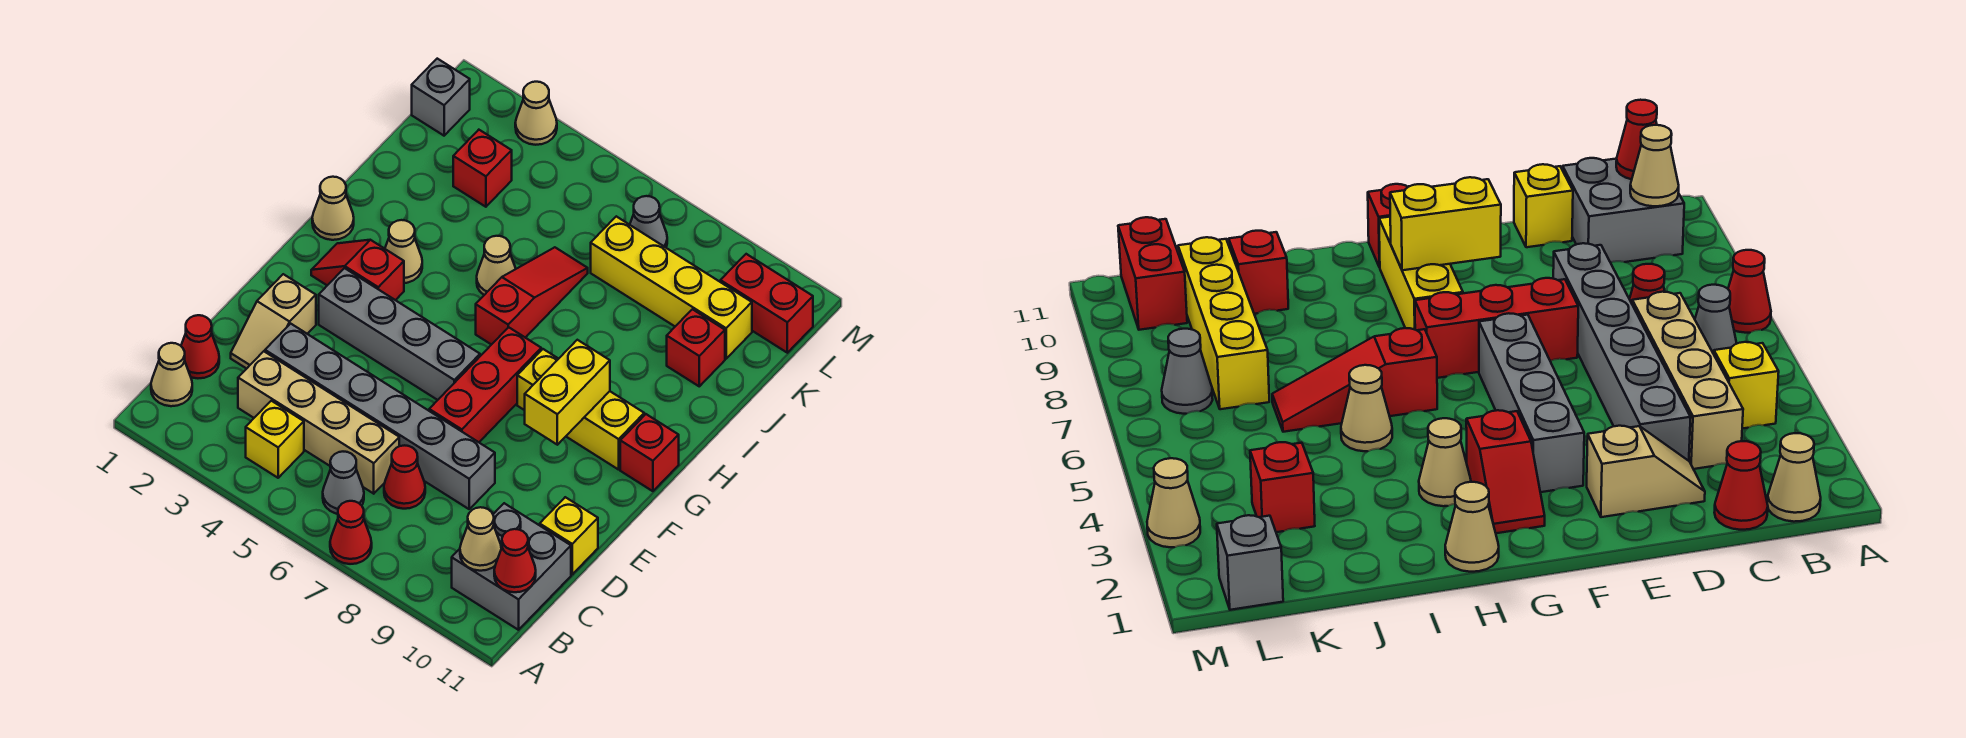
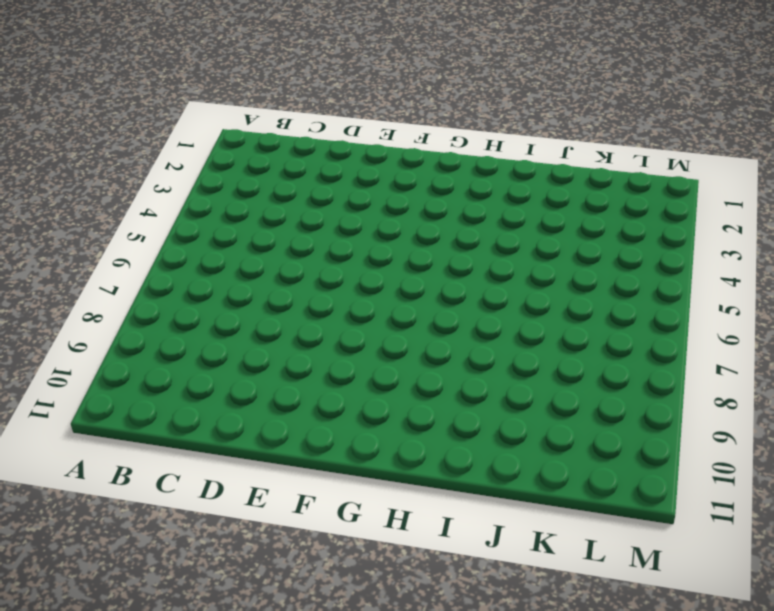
none -> red cone A7 level 1
none -> tan cone B1 level 1
none -> yellow brick B4 level 1
none -> grey cone B6 level 1

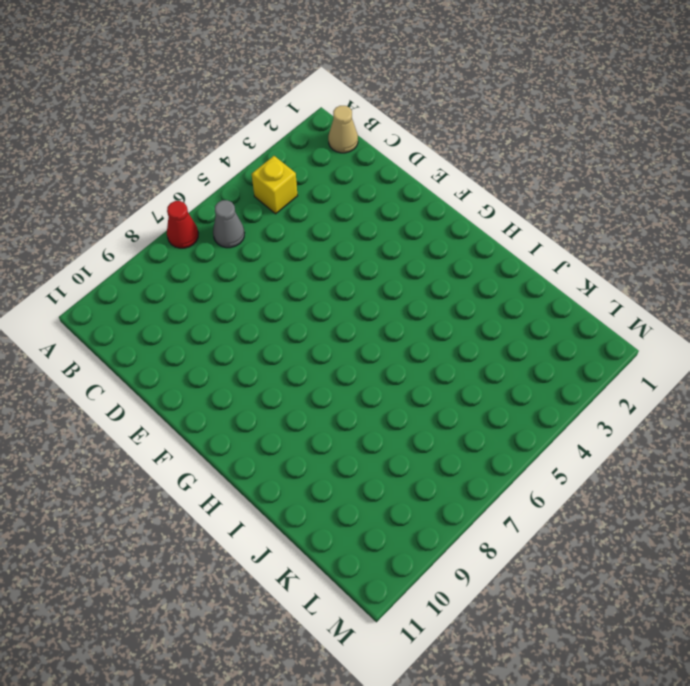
none -> grey brick B10:C11 level 1
none -> red cone C1 level 1
none -> tan brick C3:C6 level 1
none -> red cone C7 level 1

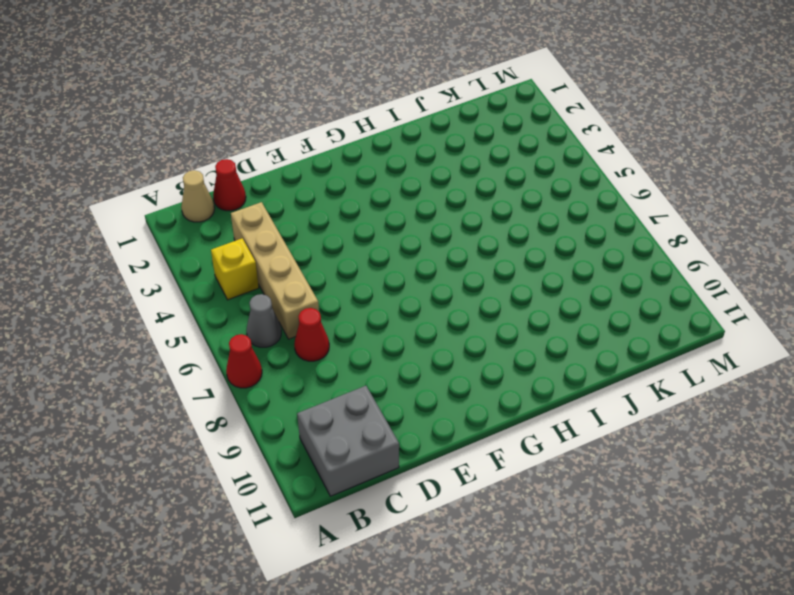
none -> tan slope D2:E2 level 1 top E
none -> grey brick D3:D8 level 1
none -> yellow brick D11 level 1
none -> red brick E7:G7 level 1

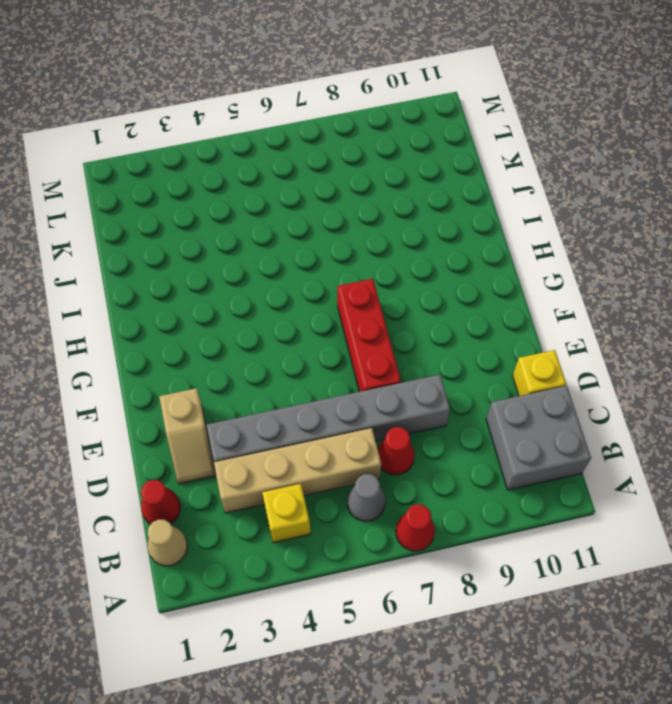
none -> grey brick F3:F6 level 1
none -> red slope G2:G3 level 1 top 3
none -> yellow brick G8:G10 level 1
none -> red brick G11 level 1

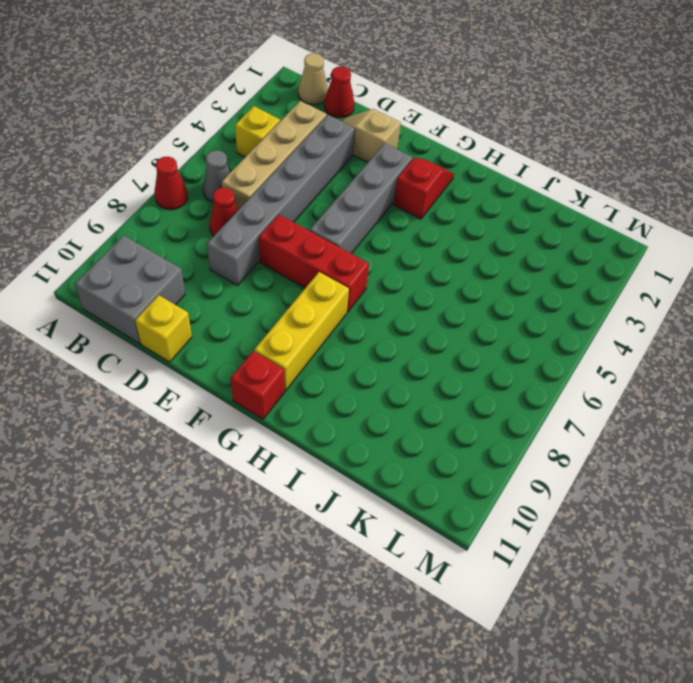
none -> tan cone H1 level 1
none -> tan cone H3 level 1
none -> red slope H6:J6 level 1 top H
none -> tan cone I5 level 1

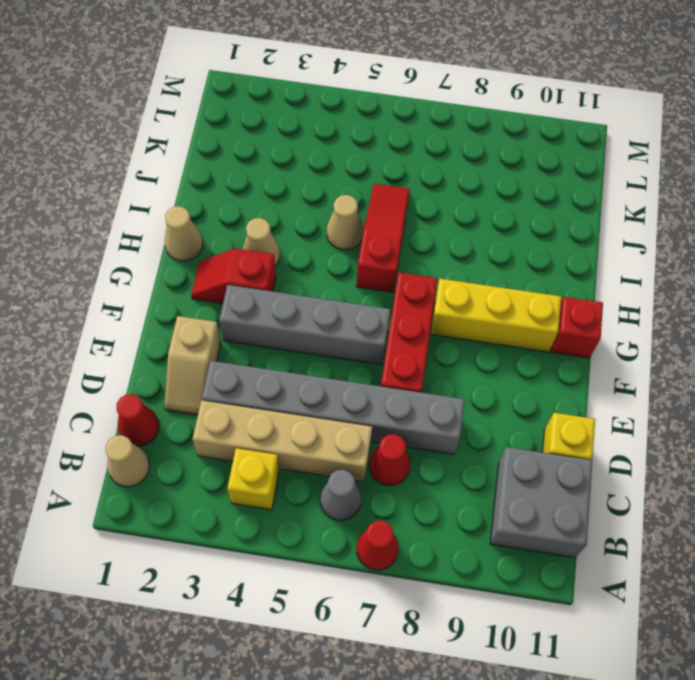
none -> red brick J10 level 1
none -> red brick K3 level 1
none -> yellow brick K7:K10 level 1
none -> grey brick L1 level 1

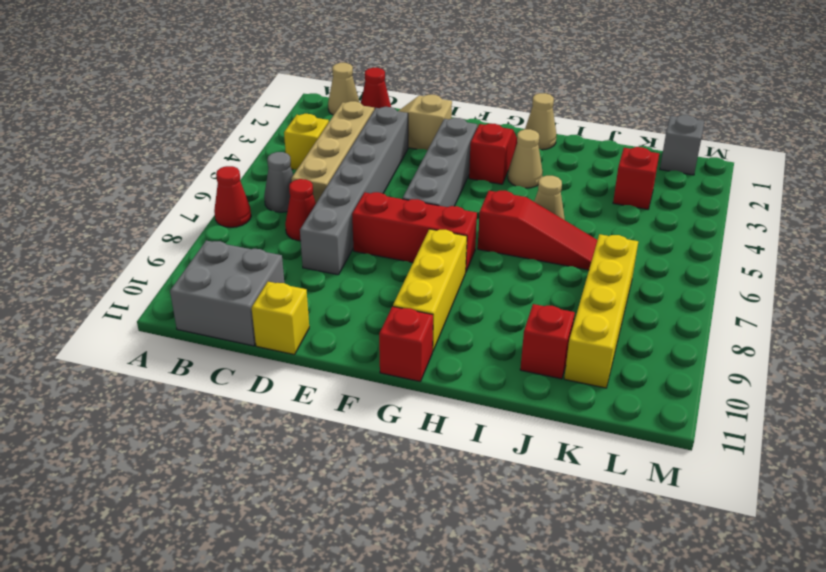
none -> grey cone L7 level 1
none -> red brick L10:L11 level 1
none -> tan cone M3 level 1
none -> tan cone B10 level 2

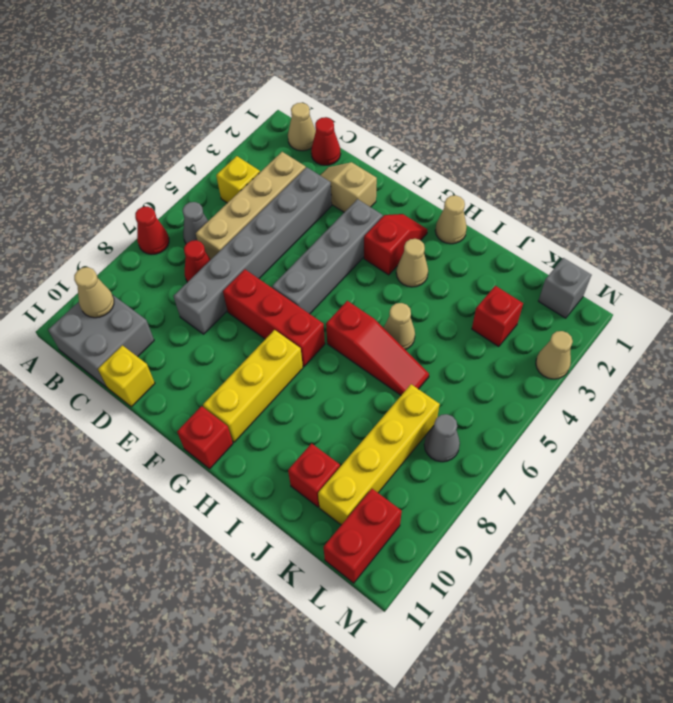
none -> red cone B11 level 2
none -> yellow brick F9:G9 level 2

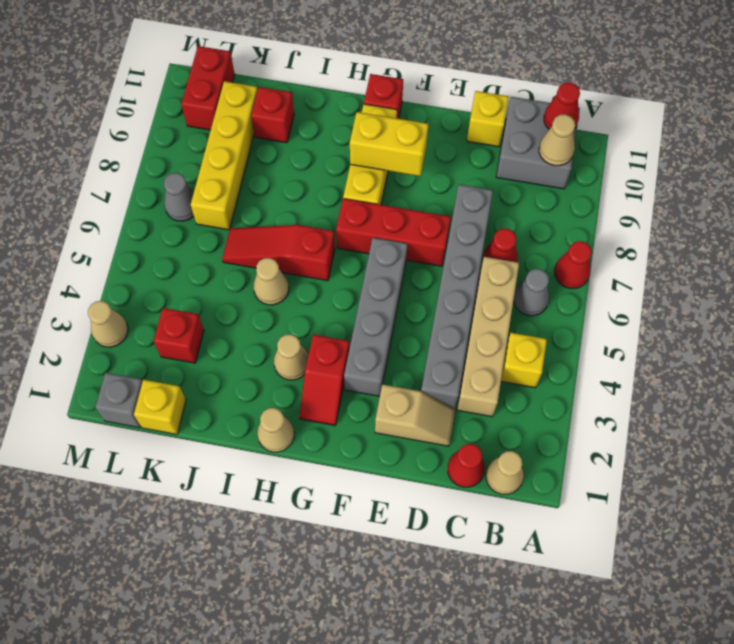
yellow brick K1 level 1 -> none

